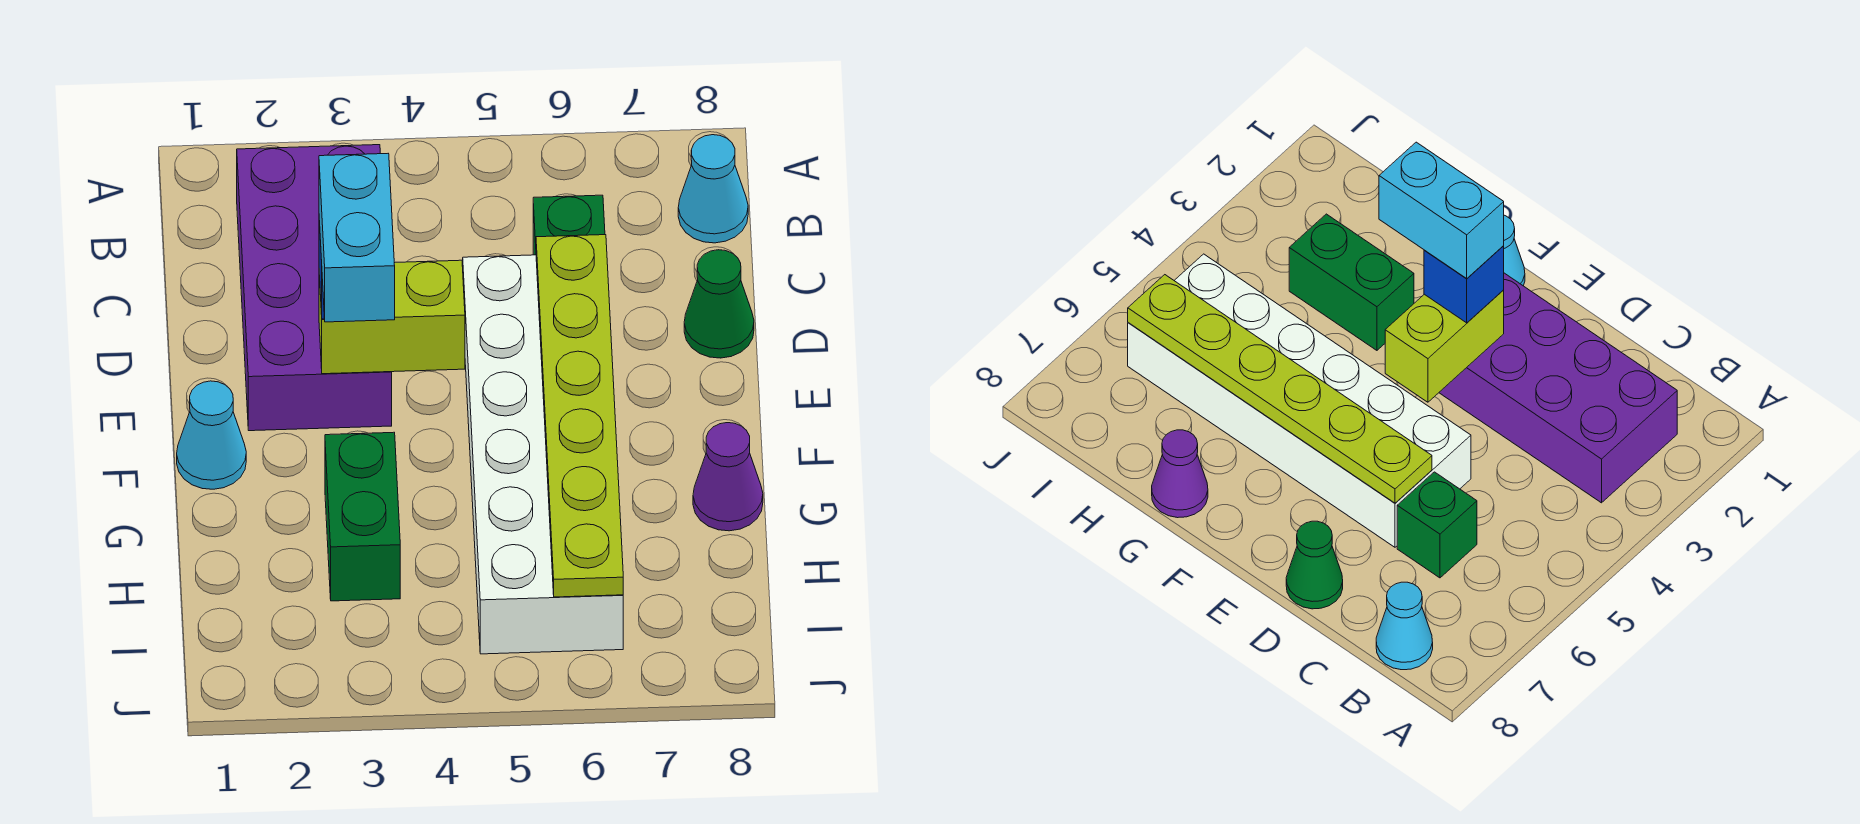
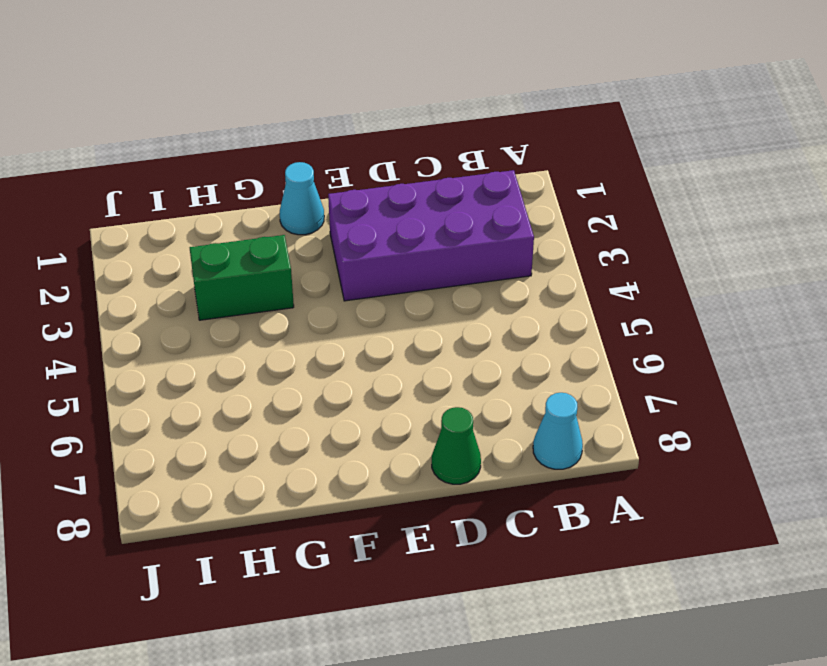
none -> green brick C6 level 1
none -> white brick D5:I6 level 1
none -> purple cone G8 level 1

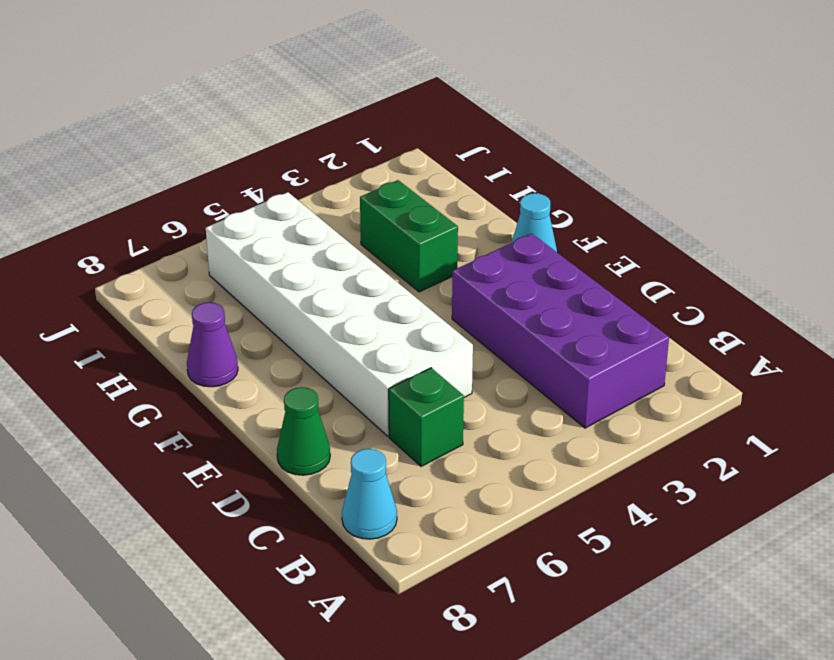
none -> lime plate D6:I6 level 2
none -> lime brick E3:E4 level 2
none -> blue brick E3 level 3

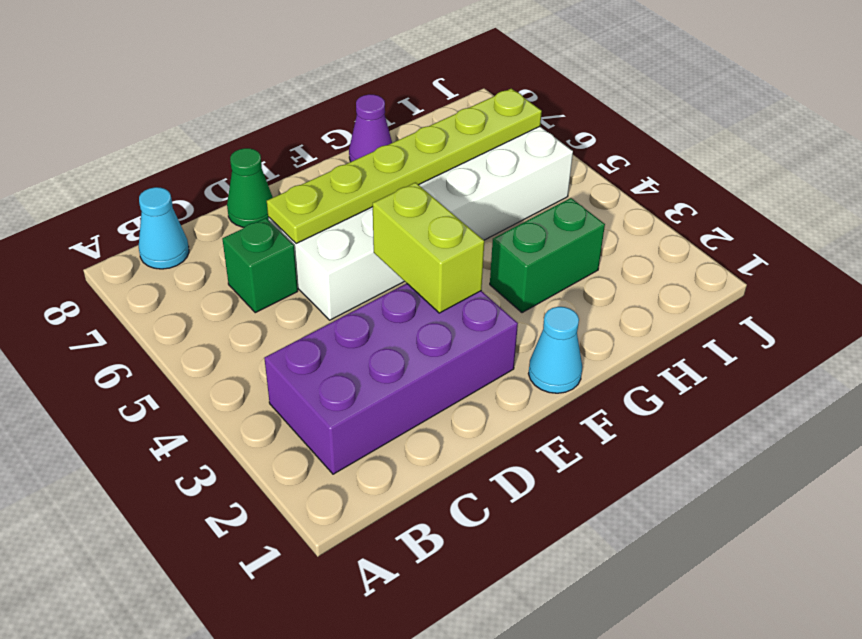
none -> blue brick E3 level 3
none -> cyan brick E3:F3 level 4

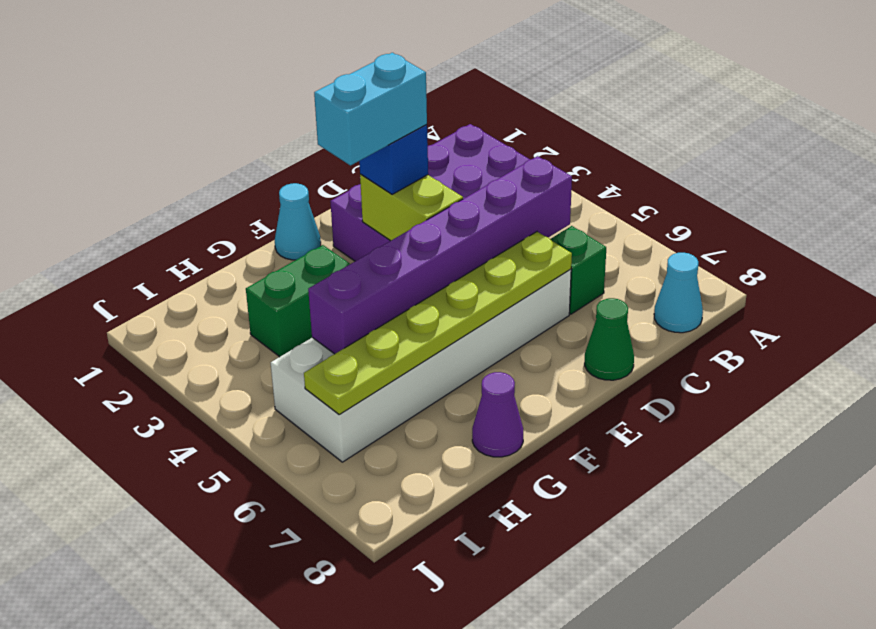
purple brick C5:H5 level 2 -> none

